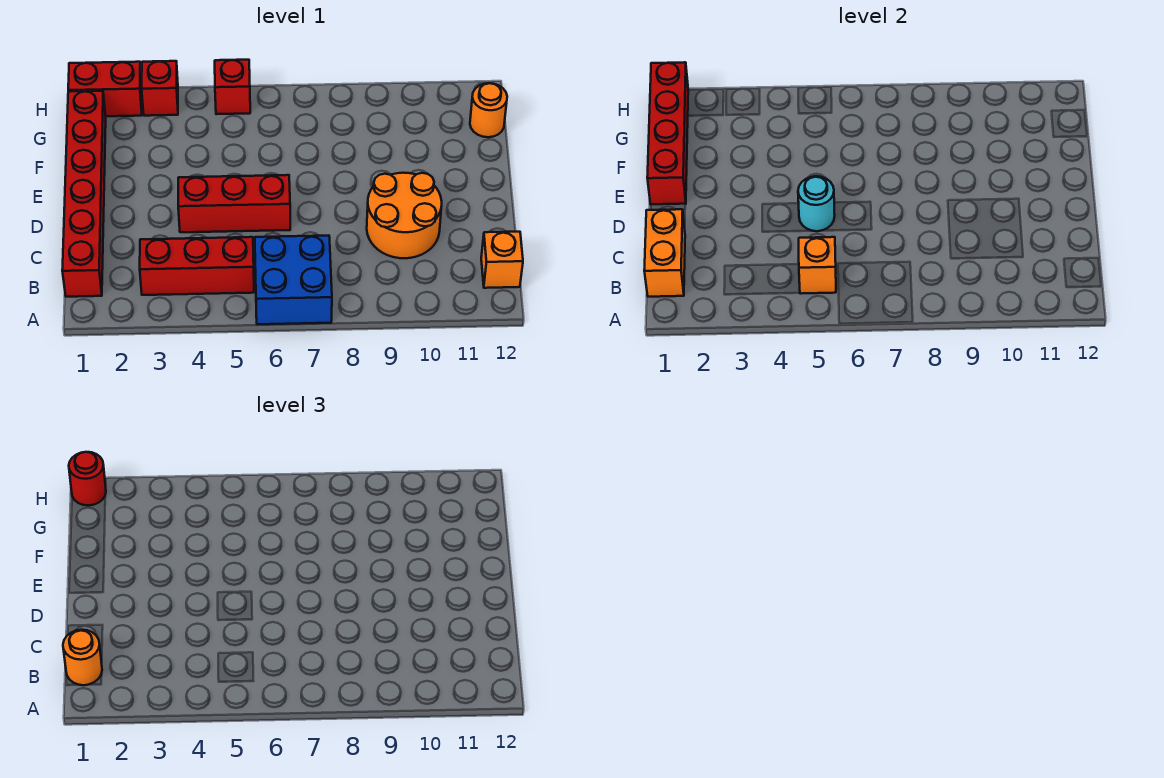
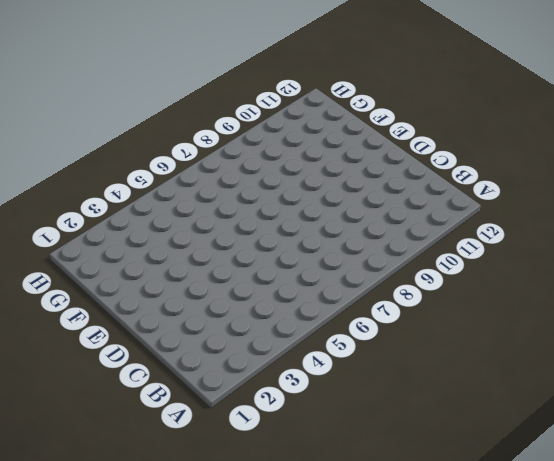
none -> blue brick A6:B7 level 1
none -> red brick B1:G1 level 1
none -> red brick B3:B5 level 1

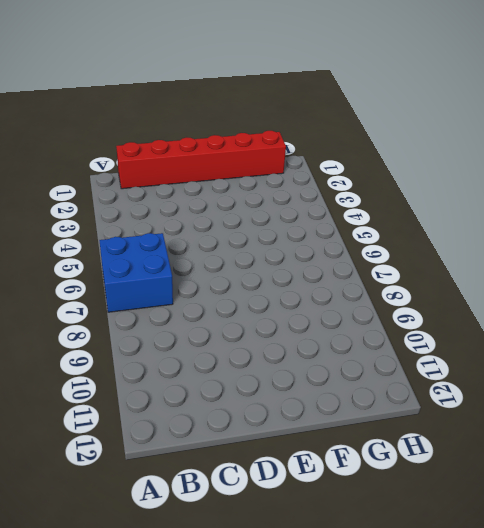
none -> red brick B3:B5 level 1
none -> orange brick B12 level 1
none -> orange round brick C9:D10 level 1

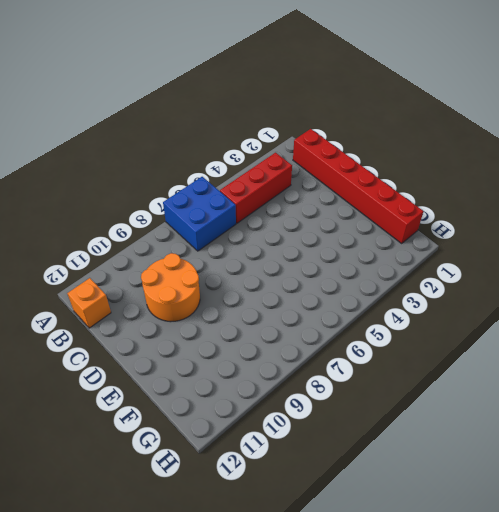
none -> red brick D4:D6 level 1
none -> orange round brick G12 level 1
none -> red brick H1:H2 level 1

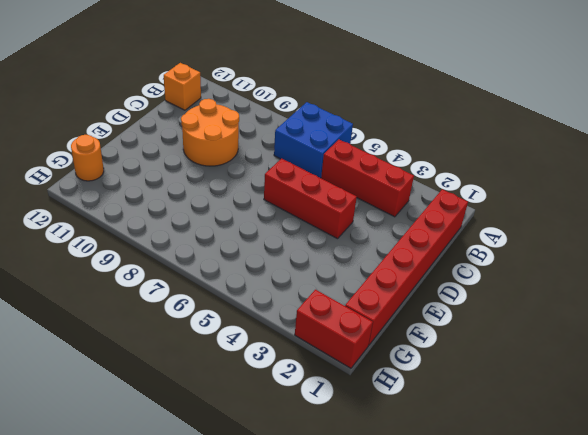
none -> red brick H3 level 1
none -> red brick H5 level 1
none -> orange brick B1:C1 level 2

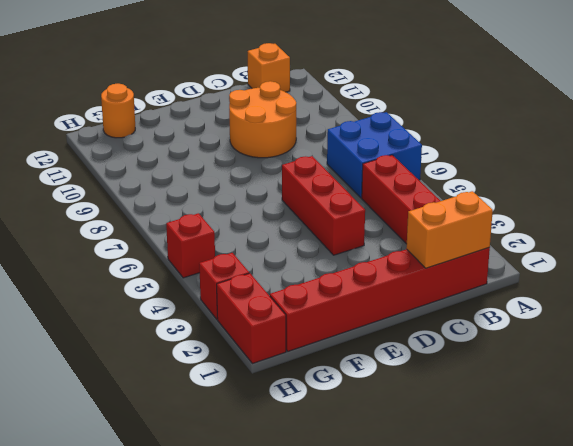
none -> orange brick B5 level 2
none -> cyan round brick D5 level 2
none -> red brick E1:H1 level 2

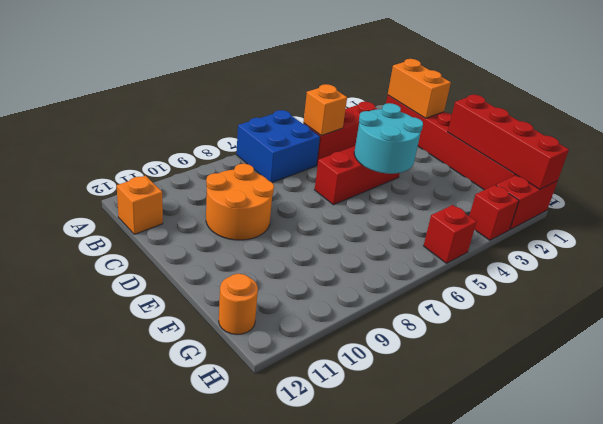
cyan round brick D4:E5 level 2 -> cyan round brick D5 level 2
none -> orange round brick B1 level 3
none -> red round brick H1 level 3

